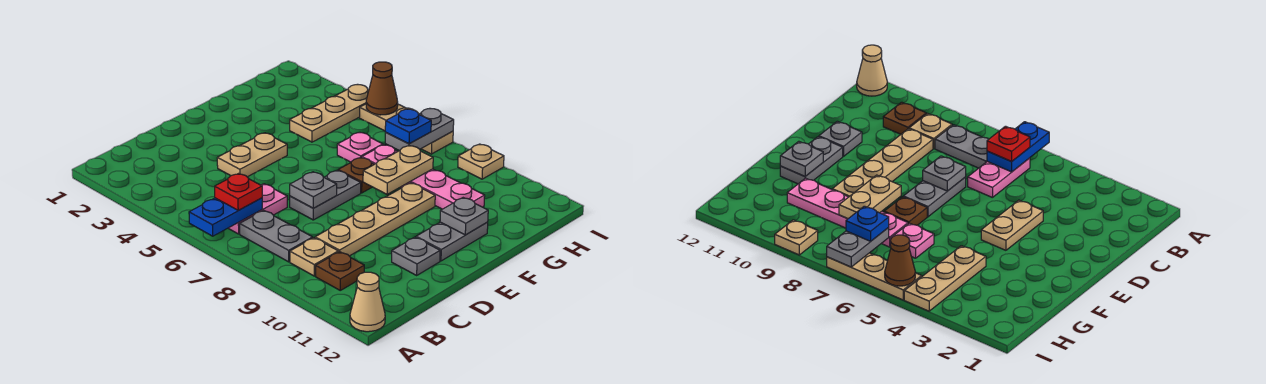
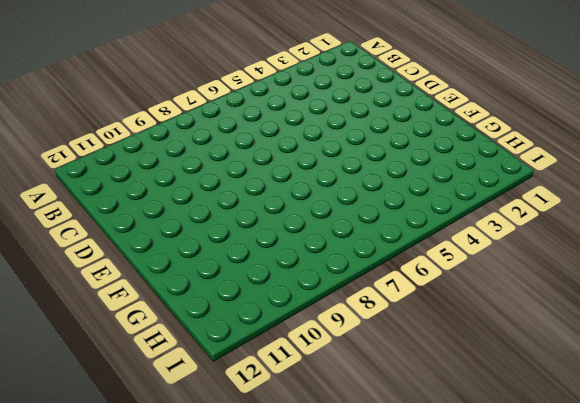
none -> tan cone A12 level 1
none -> pink plate B6:C6 level 1
none -> grey plate B7:B8 level 1

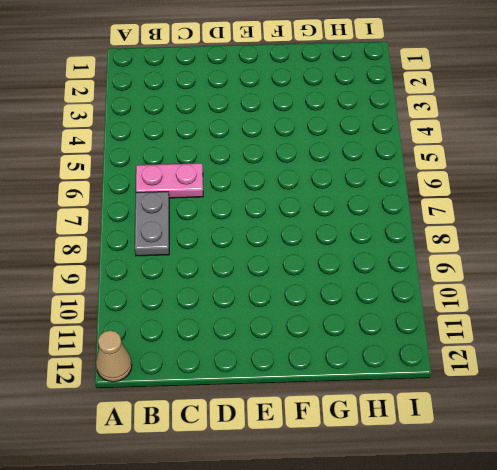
none -> tan plate B9 level 1
none -> brown plate B10 level 1
none -> tan plate C9:F9 level 1

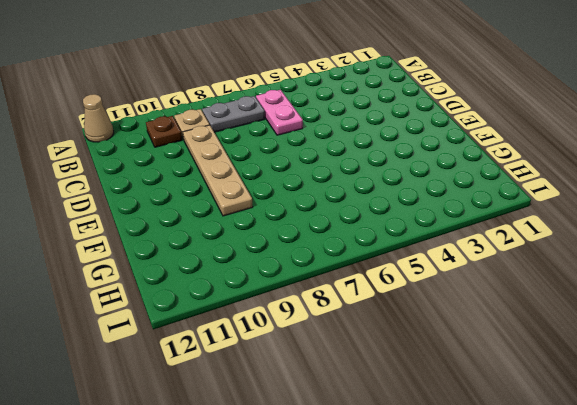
none -> tan plate D4:E4 level 1
none -> grey plate D7:E7 level 1
none -> grey plate D11 level 1

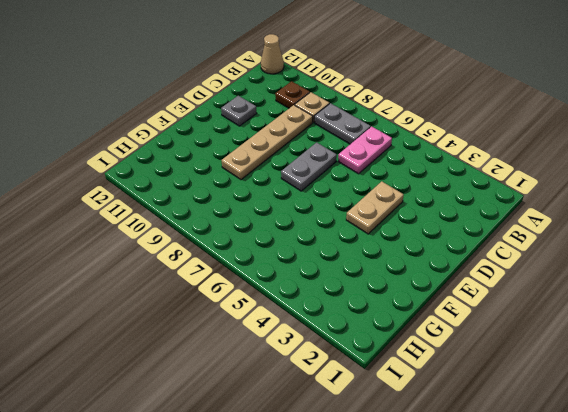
none -> grey plate E11:F11 level 1
none -> brown plate F7 level 1
none -> tan plate G4:I4 level 1

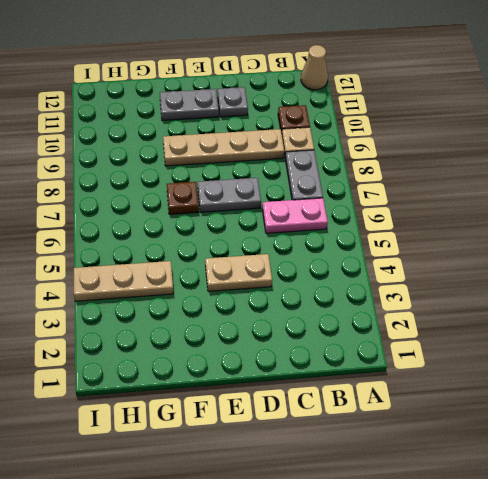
none -> pink plate G6 level 1
none -> pink plate G7:G10 level 1
none -> tan plate I5:I7 level 1

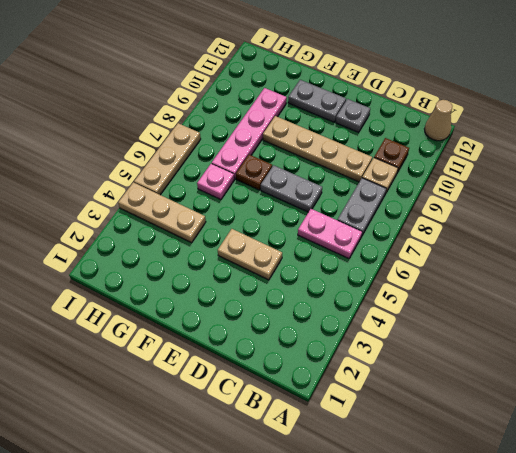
none -> tan plate I9 level 1
none -> blue plate A6:B6 level 2
none -> grey plate D7 level 2

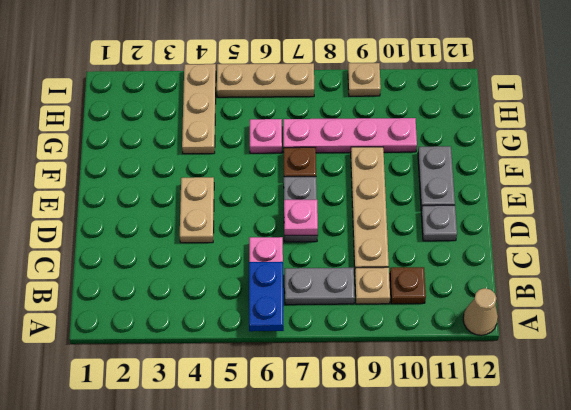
pink plate D7 level 2 -> grey plate D7 level 2
none -> tan plate F8:G8 level 2
none -> grey plate F11 level 2
none -> grey plate H7:I7 level 2

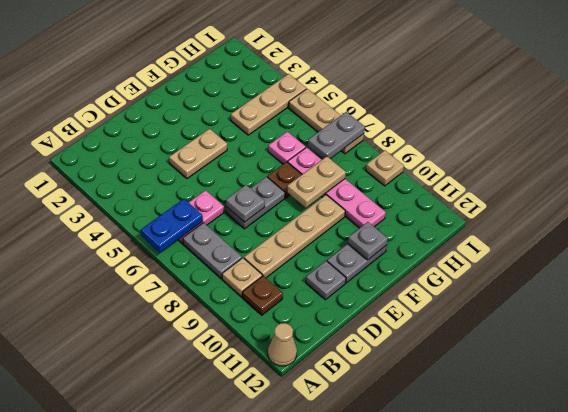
none -> brown cone I5 level 2
none -> red plate B6 level 3
none -> blue plate H7 level 3

